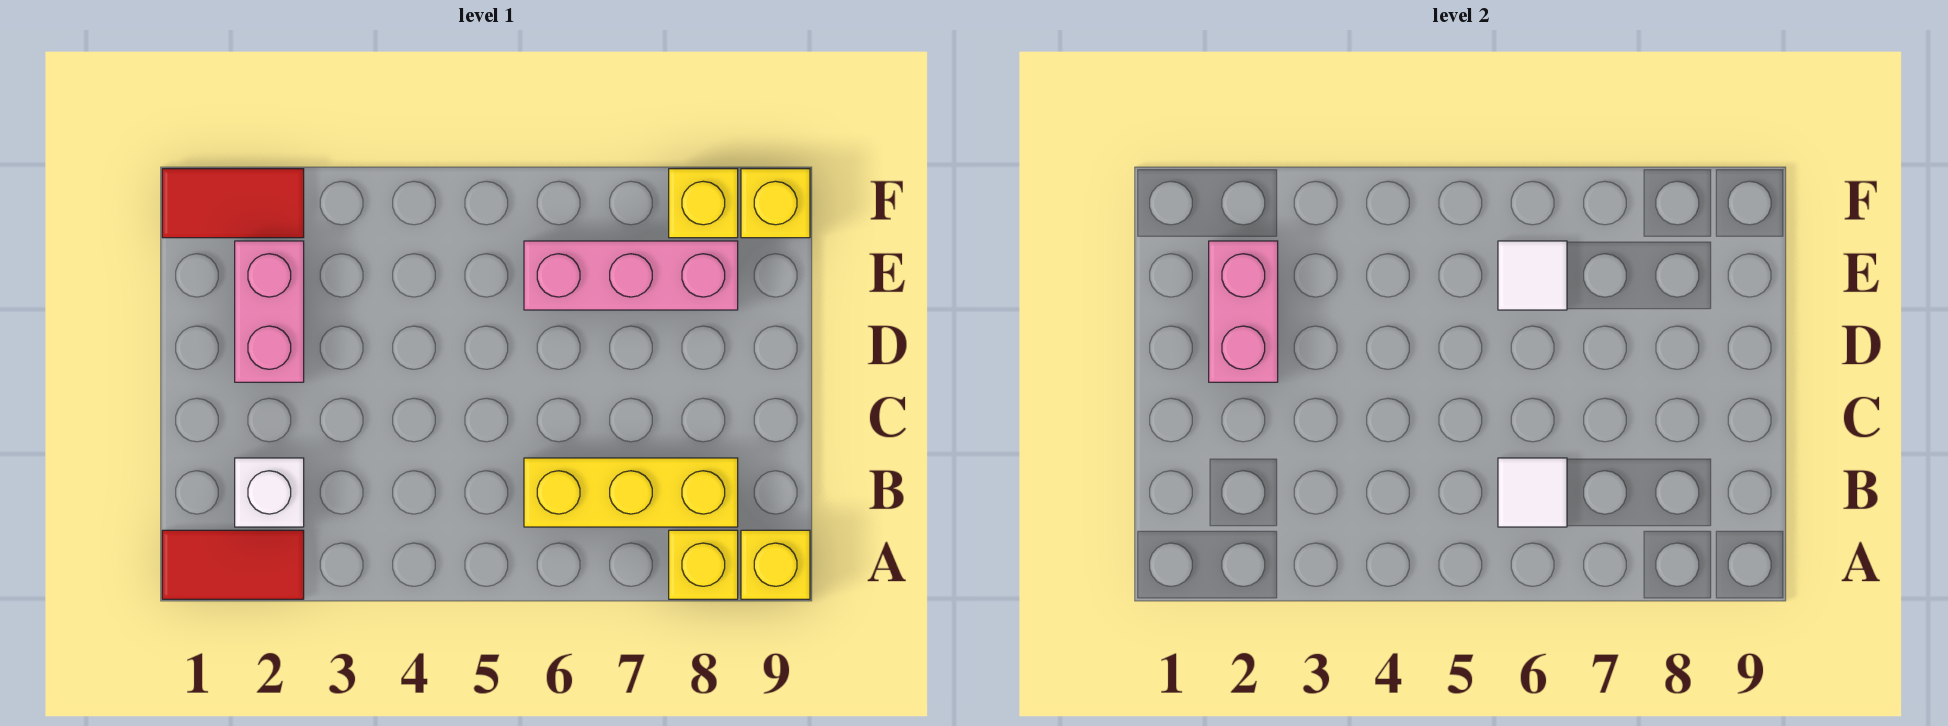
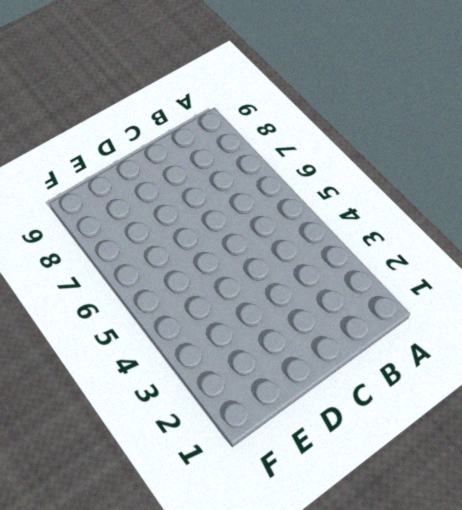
none -> red tile A1:A2 level 1
none -> yellow brick A8 level 1
none -> yellow brick A9 level 1

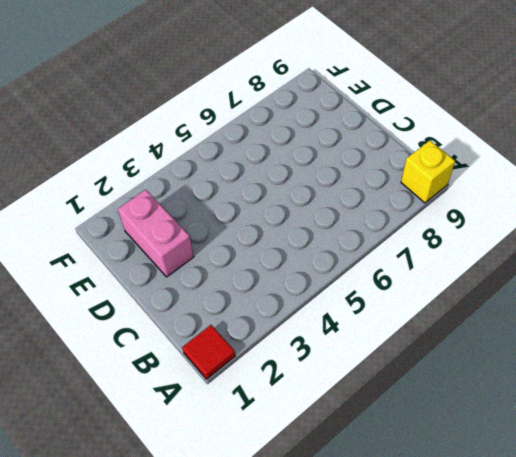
red tile A1 level 1 -> red tile A1:A2 level 1
none -> yellow brick A8 level 1
none -> white brick B2 level 1
none -> yellow brick B6:B8 level 1

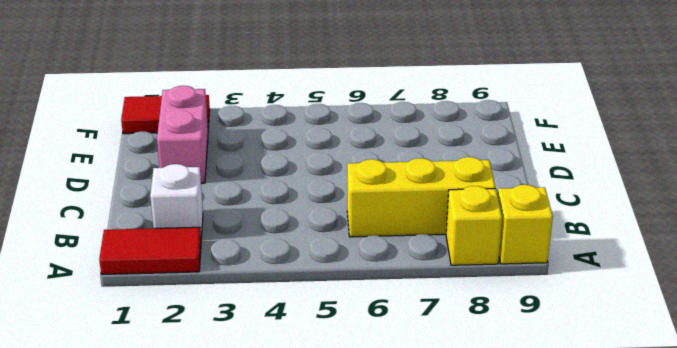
none -> pink brick E6:E8 level 1
none -> yellow brick F8 level 1
none -> yellow brick F9 level 1

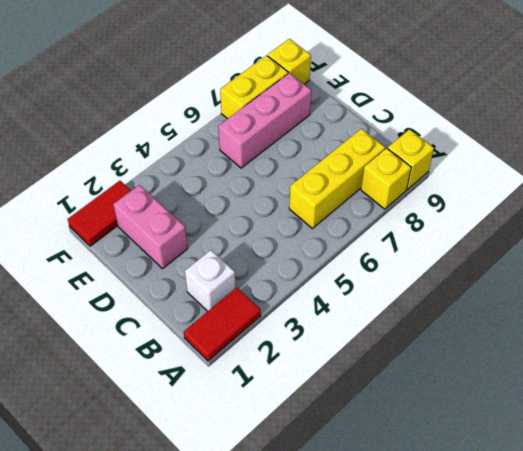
yellow brick F7:F8 level 1 -> yellow brick F8 level 1
none -> white tile B6 level 2
none -> pink brick D2:E2 level 2
none -> white tile E6 level 2

